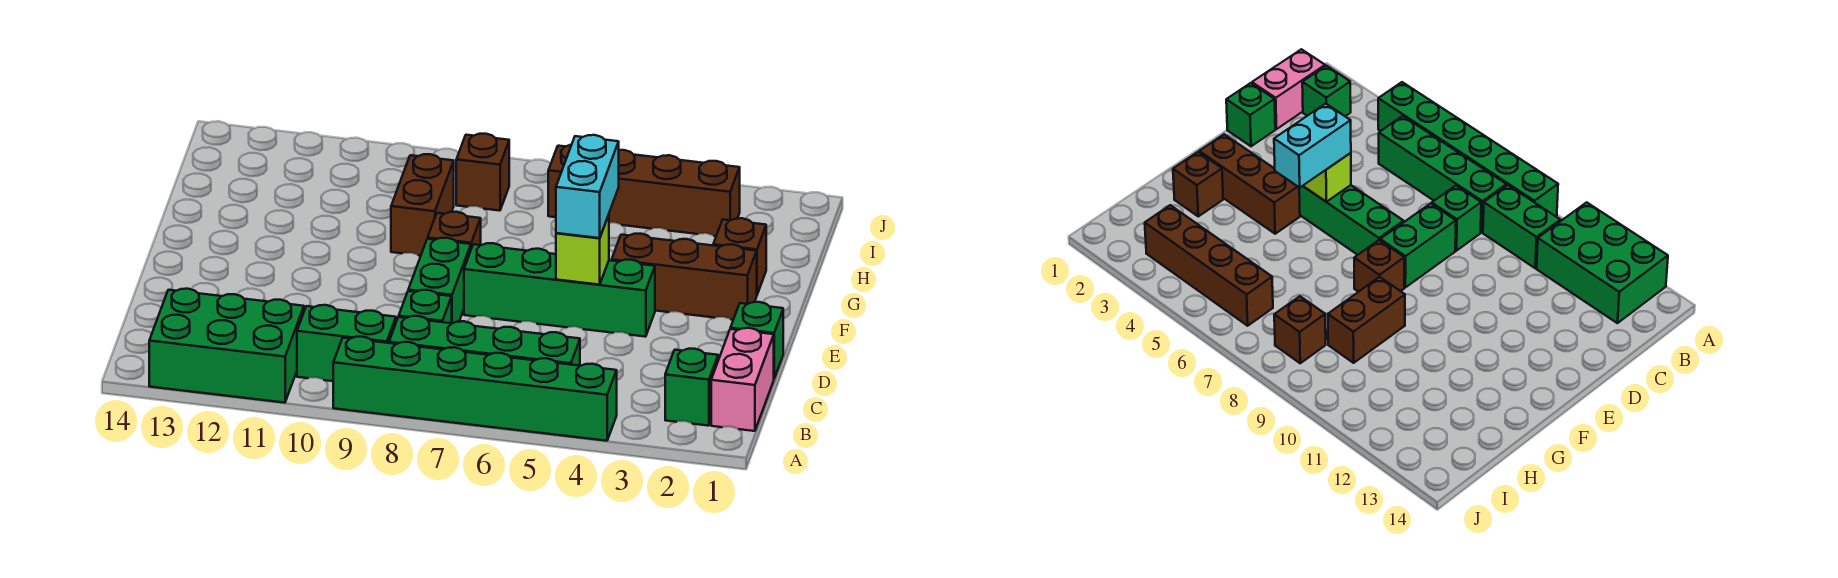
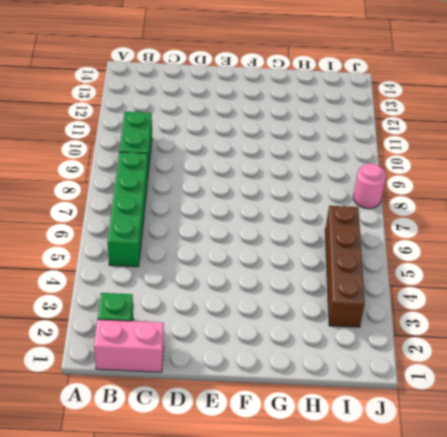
pink round brick J8 level 1 -> none
none -> green brick A4:A9 level 1
none -> green brick A11:B13 level 1
none -> green brick C8 level 1

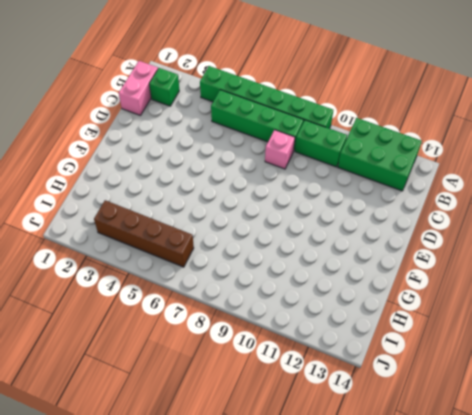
pink brick C8 level 1 -> green brick C8 level 1
none -> green brick D1 level 1
none -> green brick D8:E8 level 1
none -> green brick E4:E7 level 1

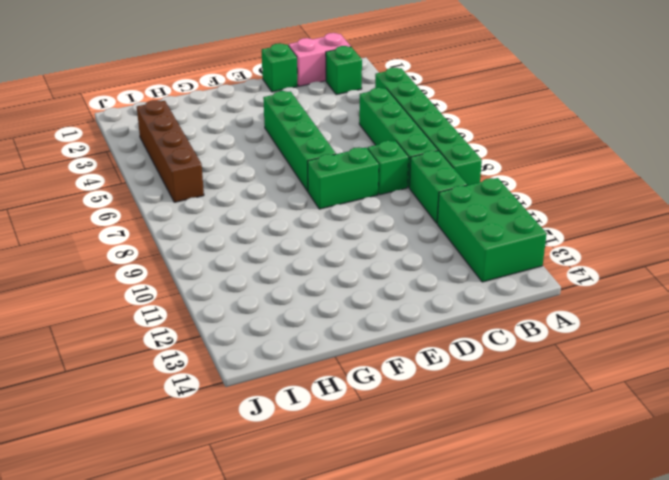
none -> brown brick F2:F4 level 1
none -> brown brick F8 level 1
none -> brown brick G2 level 1

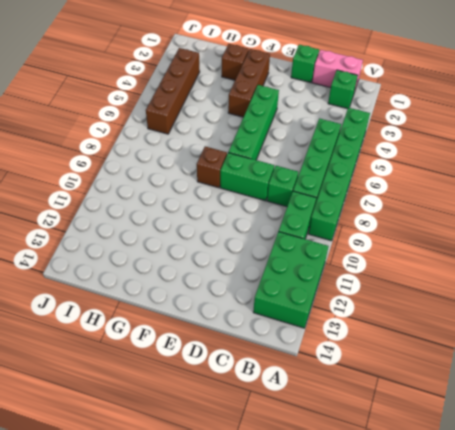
none -> brown brick G9:H9 level 1
none -> brown brick I8 level 1
none -> lime brick E5 level 2

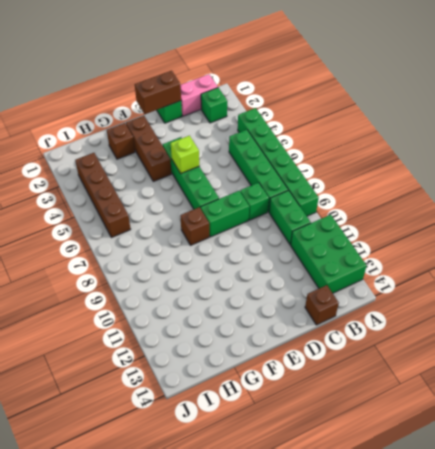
brown brick C14 level 1 -> brown brick I8 level 1
brown brick D1:E1 level 2 -> brown brick G9:H9 level 1
none -> cyan brick E5:F5 level 3

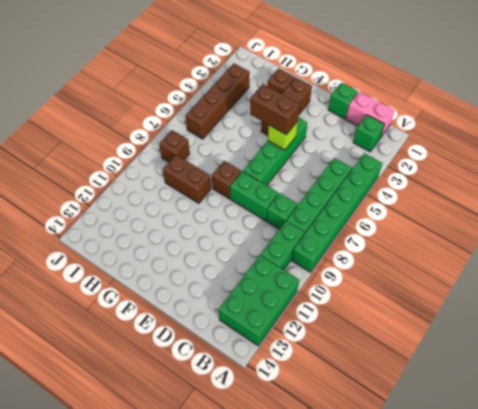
brown brick E5:F5 level 3 -> cyan brick E5:F5 level 3

